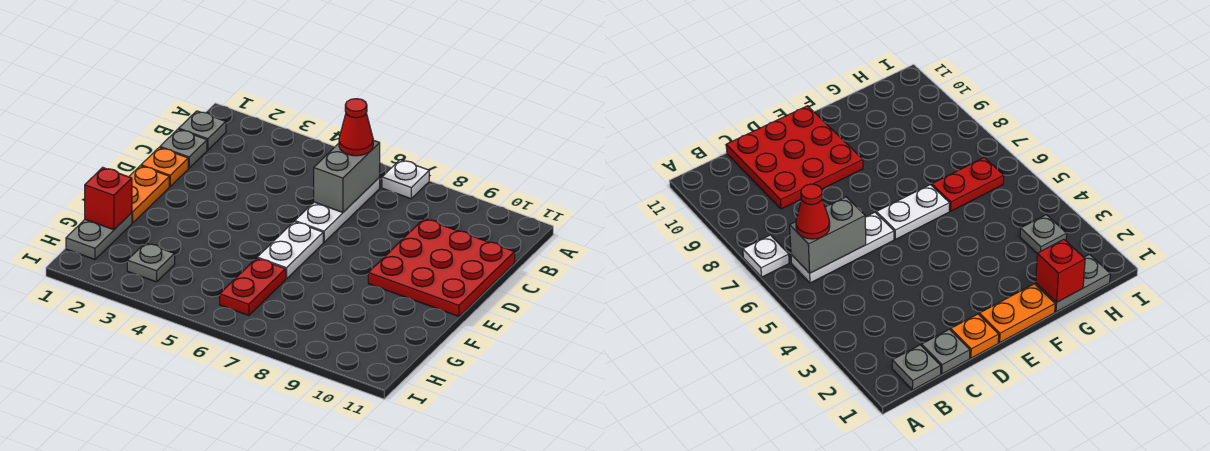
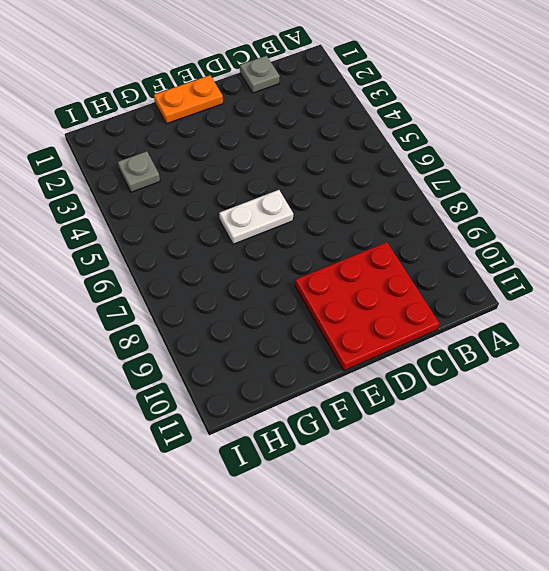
none -> white plate A7 level 1
none -> grey plate B1 level 1
none -> white plate B6:D6 level 1

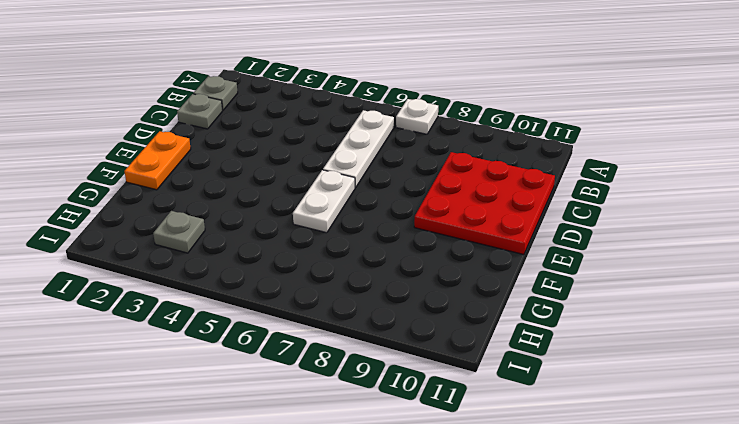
none -> orange plate D1 level 1
none -> grey plate G1:H1 level 1
none -> red plate G6:H6 level 1

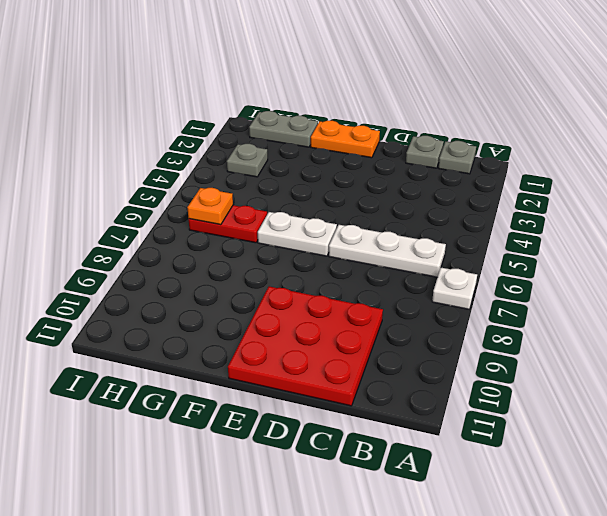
orange plate H6 level 2 -> orange plate D1 level 1
none -> grey brick B6:C6 level 2
none -> red brick G1 level 2
none -> red cone B6 level 3

